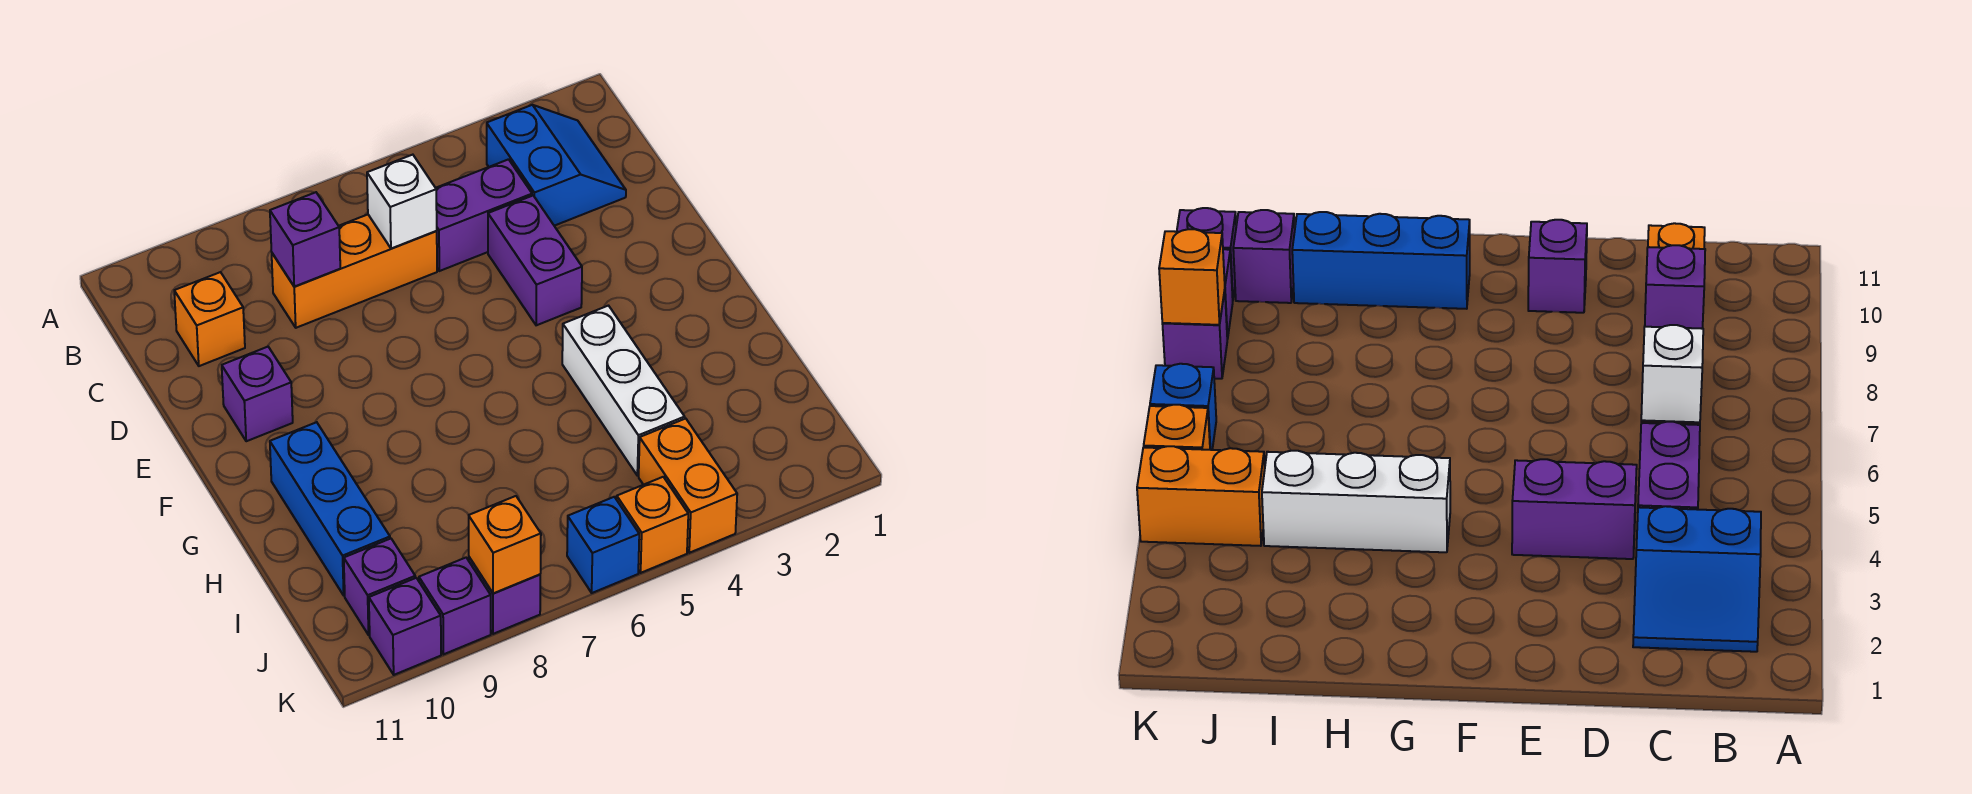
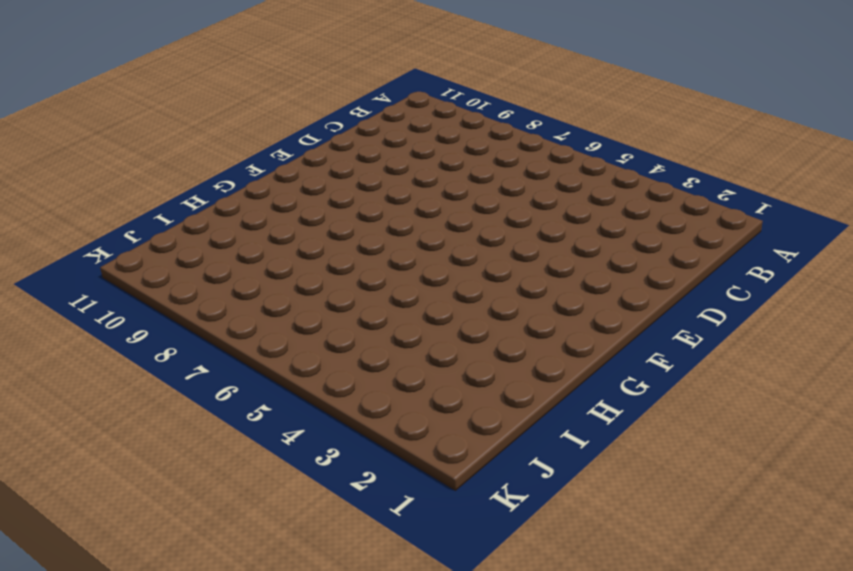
none -> blue slope B2:C3 level 1 top 3
none -> purple brick C4:C5 level 1
none -> orange brick C6:C8 level 1

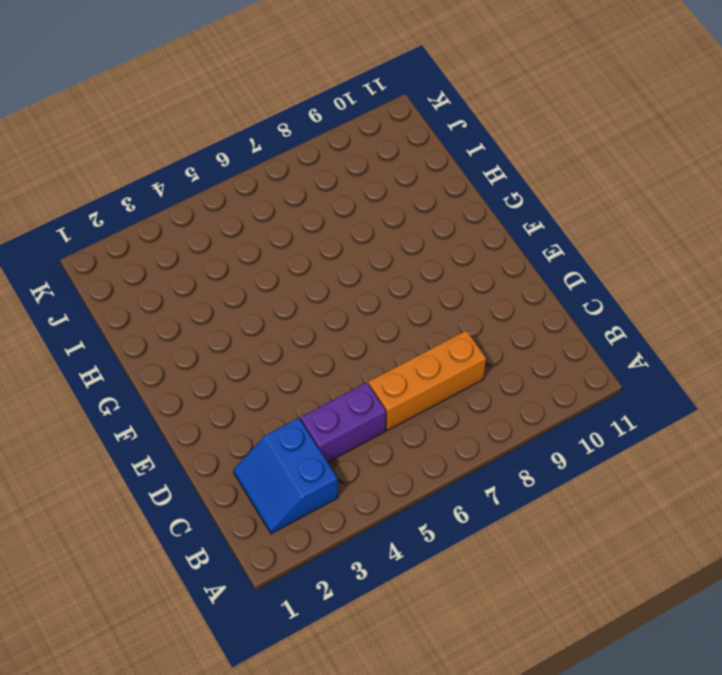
none -> orange brick C10 level 1
none -> purple brick D4:E4 level 1
none -> purple brick E10 level 1

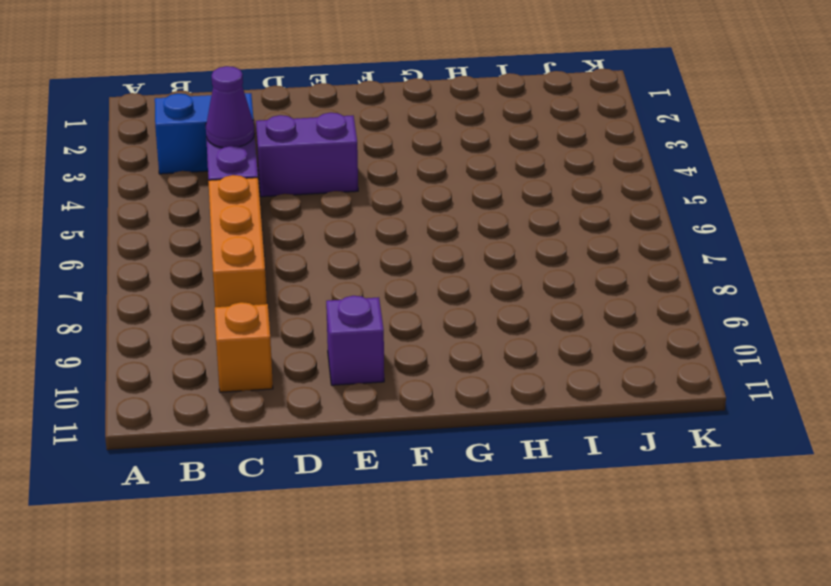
purple cone C4 level 2 -> none
none -> white brick G4:I4 level 1
none -> blue brick G10:I10 level 1
none -> orange brick J4:K4 level 1

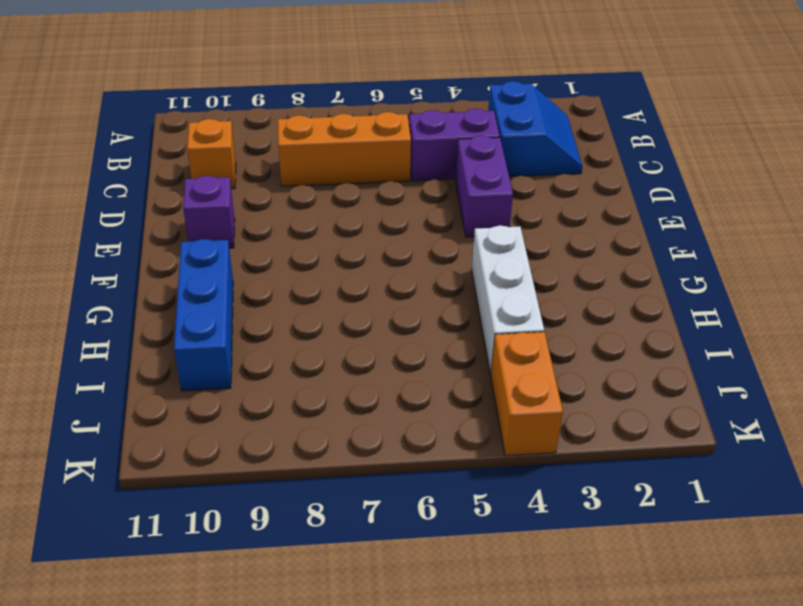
none -> purple brick J10 level 1
none -> orange brick K5 level 1
none -> blue brick K6 level 1

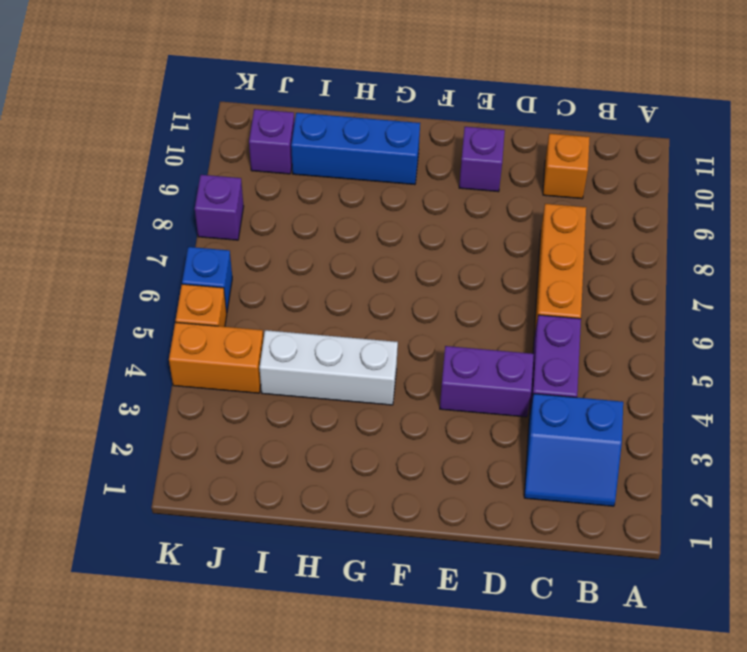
none -> purple brick K9 level 1
none -> purple brick K10 level 1
none -> white brick C6 level 2

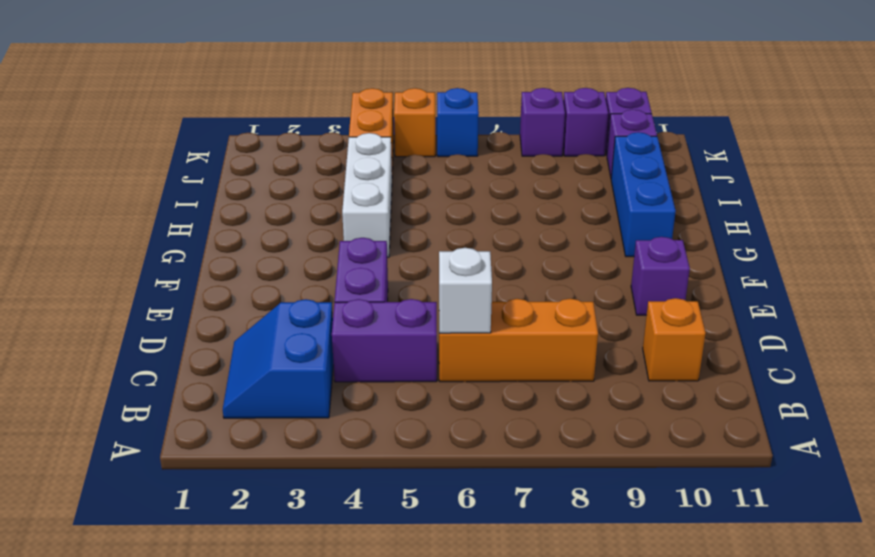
none -> purple brick C8 level 2
none -> orange brick K8 level 2

